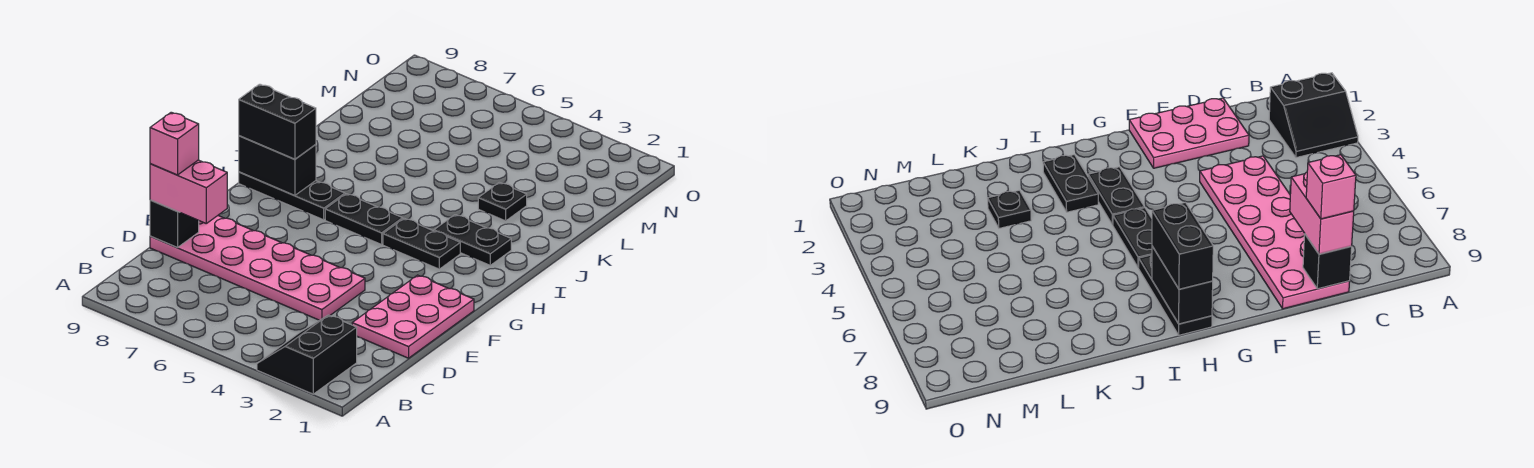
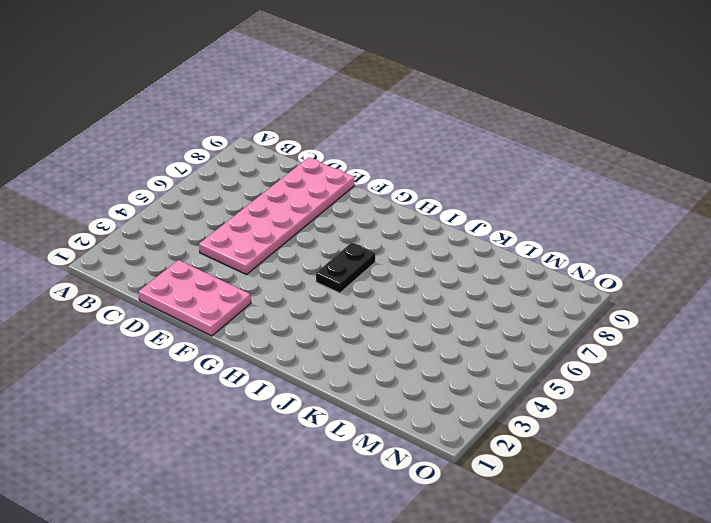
none -> black slope A2:B3 level 1 top 2
none -> black plate H3:H4 level 1
none -> black plate H7:H9 level 1

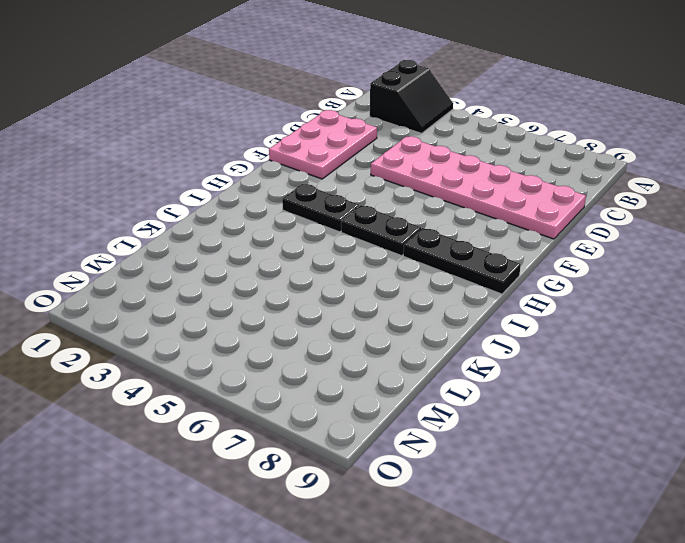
none -> black plate I2:I3 level 1
none -> black plate K3 level 1
none -> black brick D9 level 2

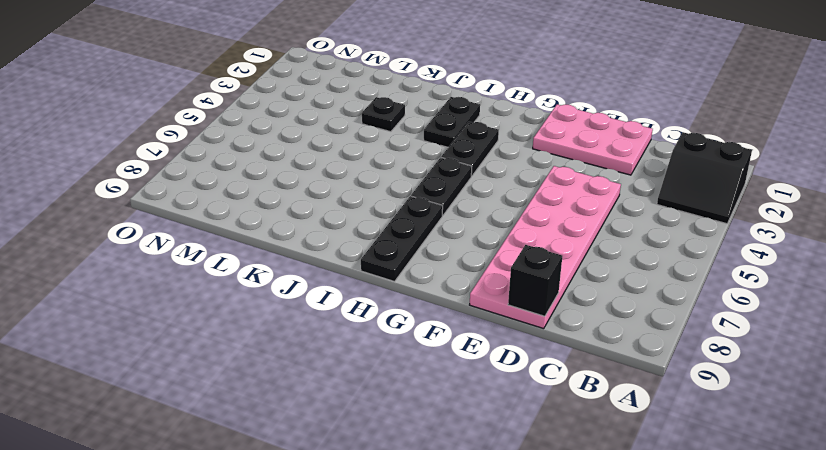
none -> black brick H8:H9 level 2
none -> pink brick D8:D9 level 3
none -> black brick H8:H9 level 3

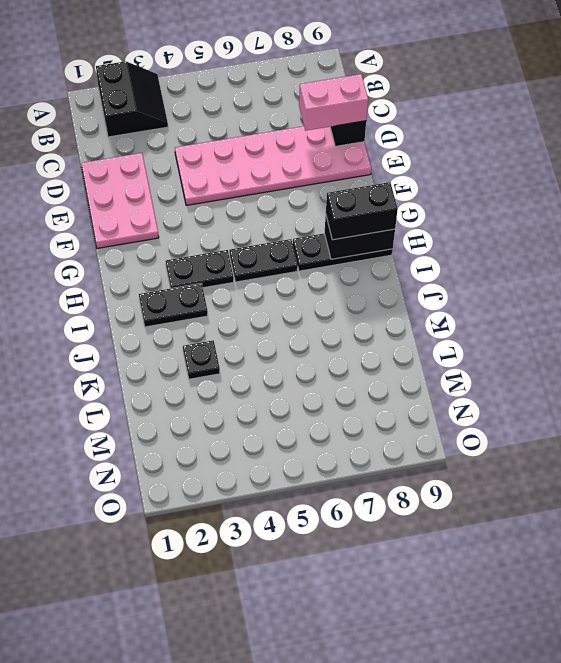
none -> pink brick D9 level 4

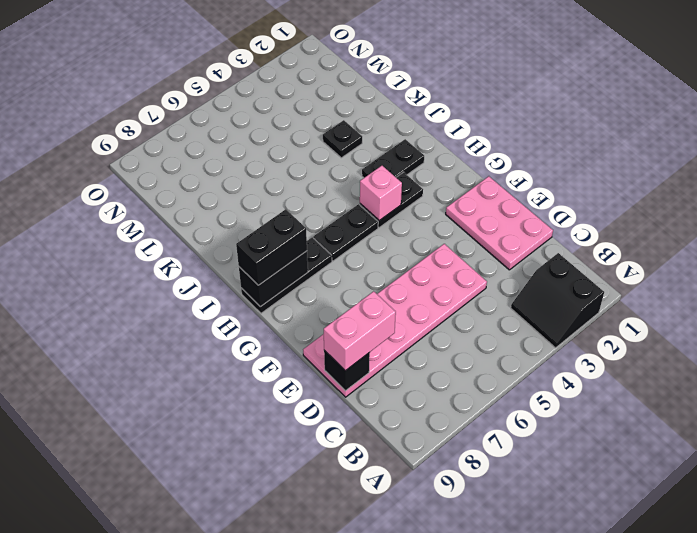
pink brick H4 level 2 -> pink brick D9 level 4

